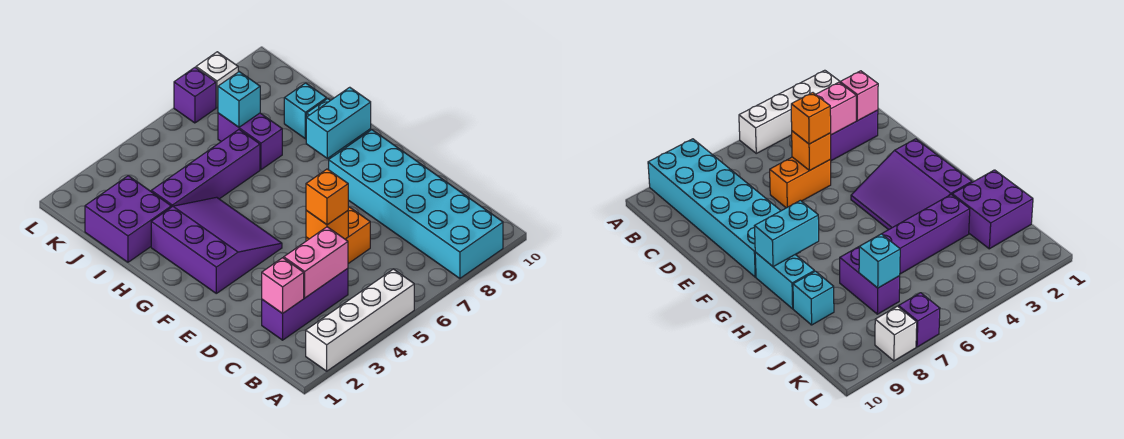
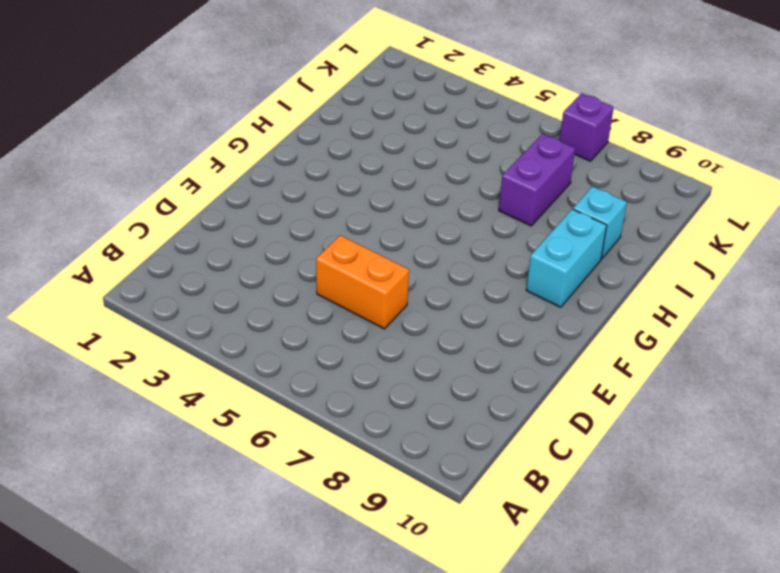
none -> white brick A2:A5 level 1
none -> cyan brick A8:F9 level 1
none -> purple brick C2:C4 level 1

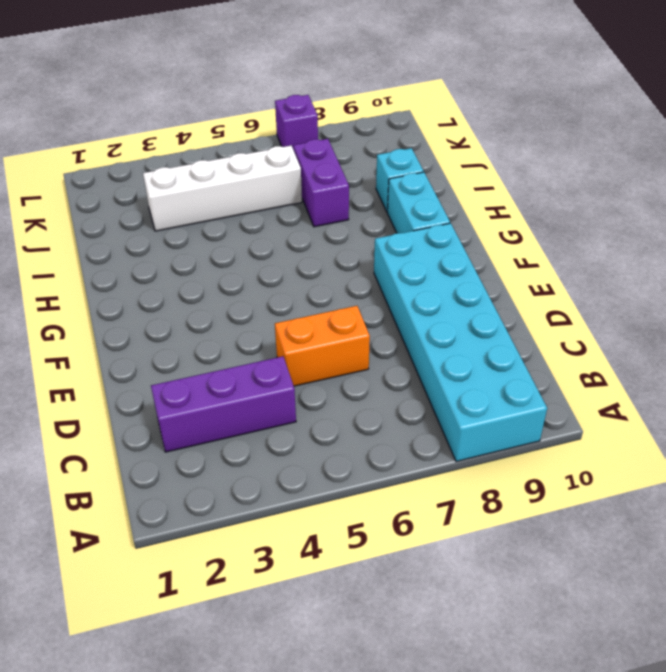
white brick J3:J6 level 1 -> white brick A2:A5 level 1
none -> purple slope F2:H4 level 1 top 2
none -> purple brick I1:J2 level 1
none -> purple brick I3:I6 level 1

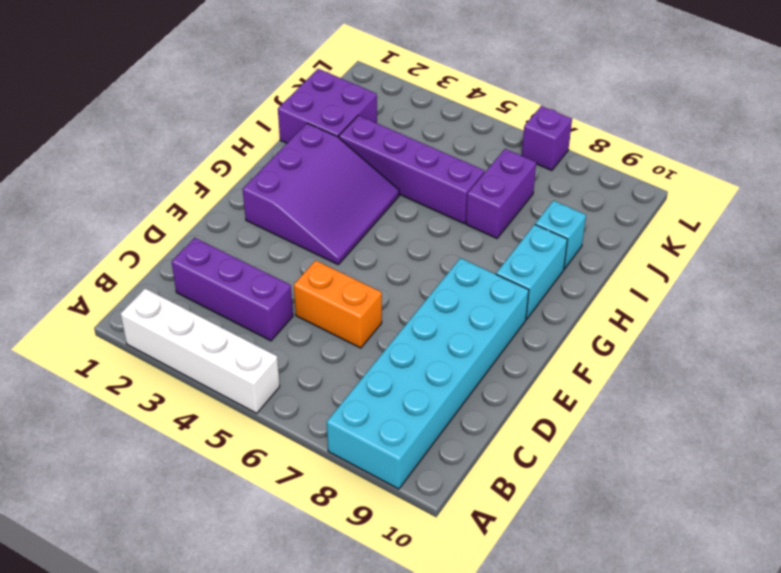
none -> white brick L8 level 1
none -> pink brick C2 level 2
none -> pink brick C3:C4 level 2

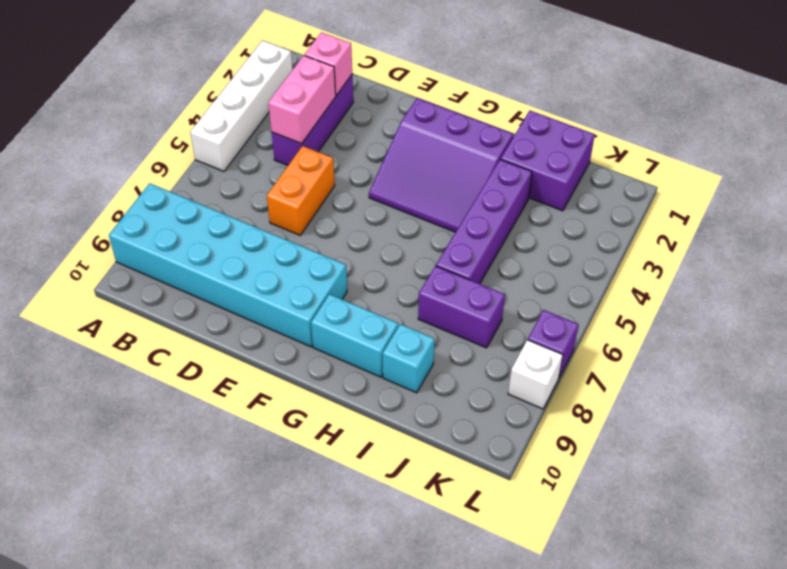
none -> orange brick D5 level 2
none -> cyan brick G8:G9 level 2
none -> cyan brick J7 level 2

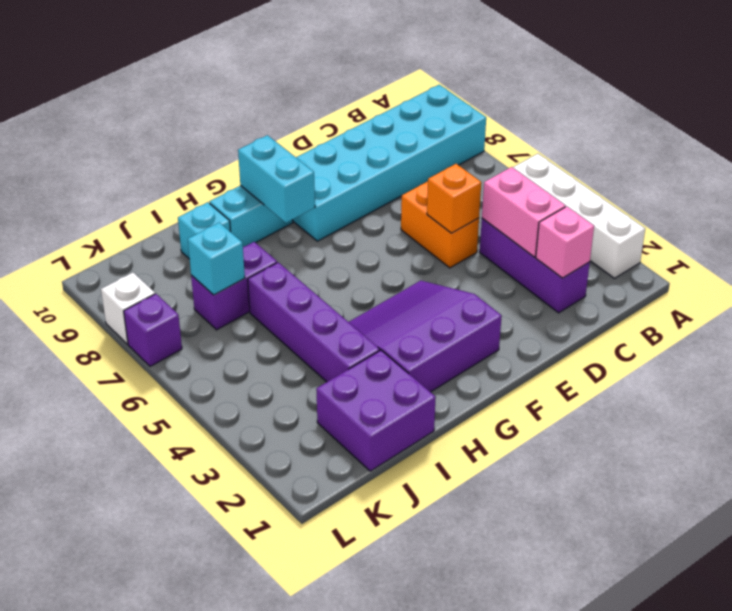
none -> orange brick D5 level 3

